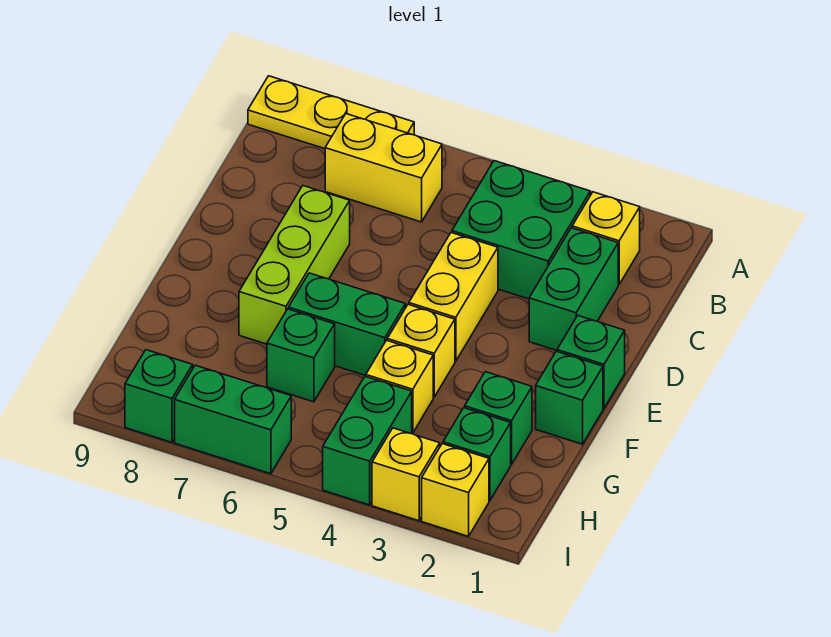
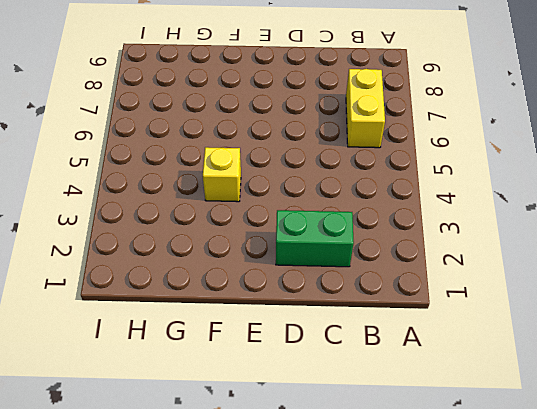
none -> yellow plate A7:A9 level 1
none -> yellow brick B2 level 1
none -> green brick B3:C4 level 1

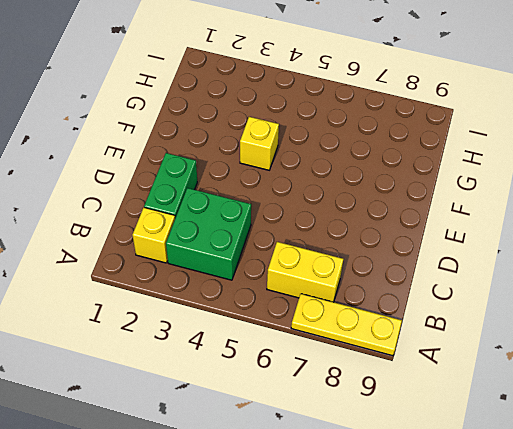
none -> yellow brick D4:E4 level 1
none -> lime brick D7:F7 level 1
none -> green brick E1 level 1

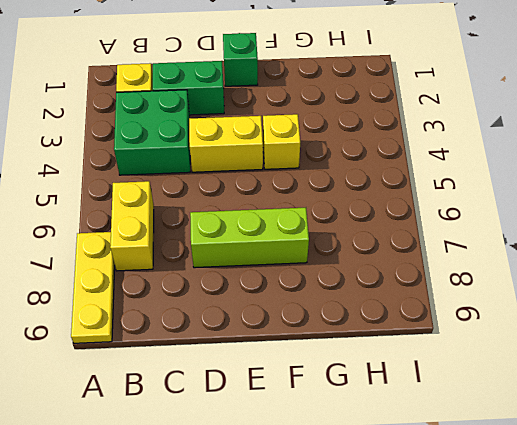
none -> green brick F1 level 1
none -> green brick F5:F6 level 1
none -> green brick G2 level 1

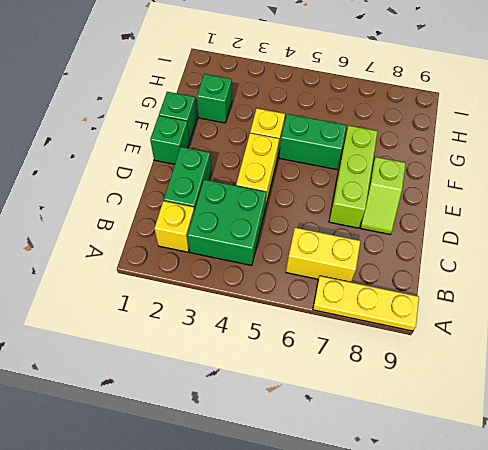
lime slope D8:E8 level 1 top E -> none
none -> yellow brick G4 level 1
none -> green brick G6 level 1
none -> green brick H2 level 1

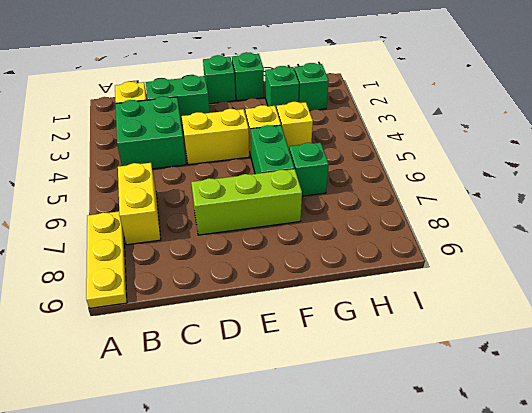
none -> green brick H4:I4 level 1
none -> yellow brick I2 level 1
none -> yellow brick I3 level 1

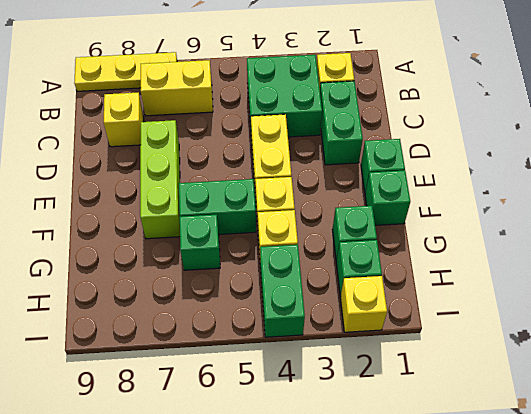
yellow brick C8 level 1 -> yellow brick I3 level 1
none -> green brick I6:I7 level 1
none -> green brick I8 level 1

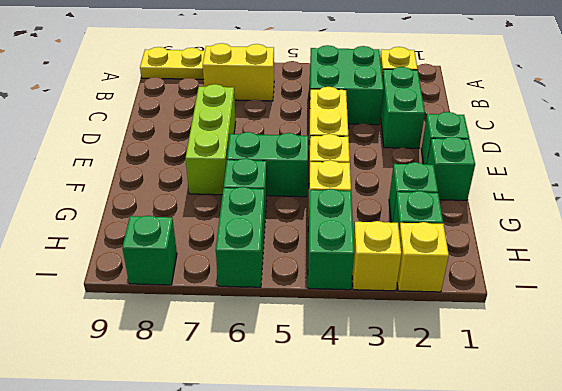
green brick H6:I6 level 1 -> green brick I6:I7 level 1

